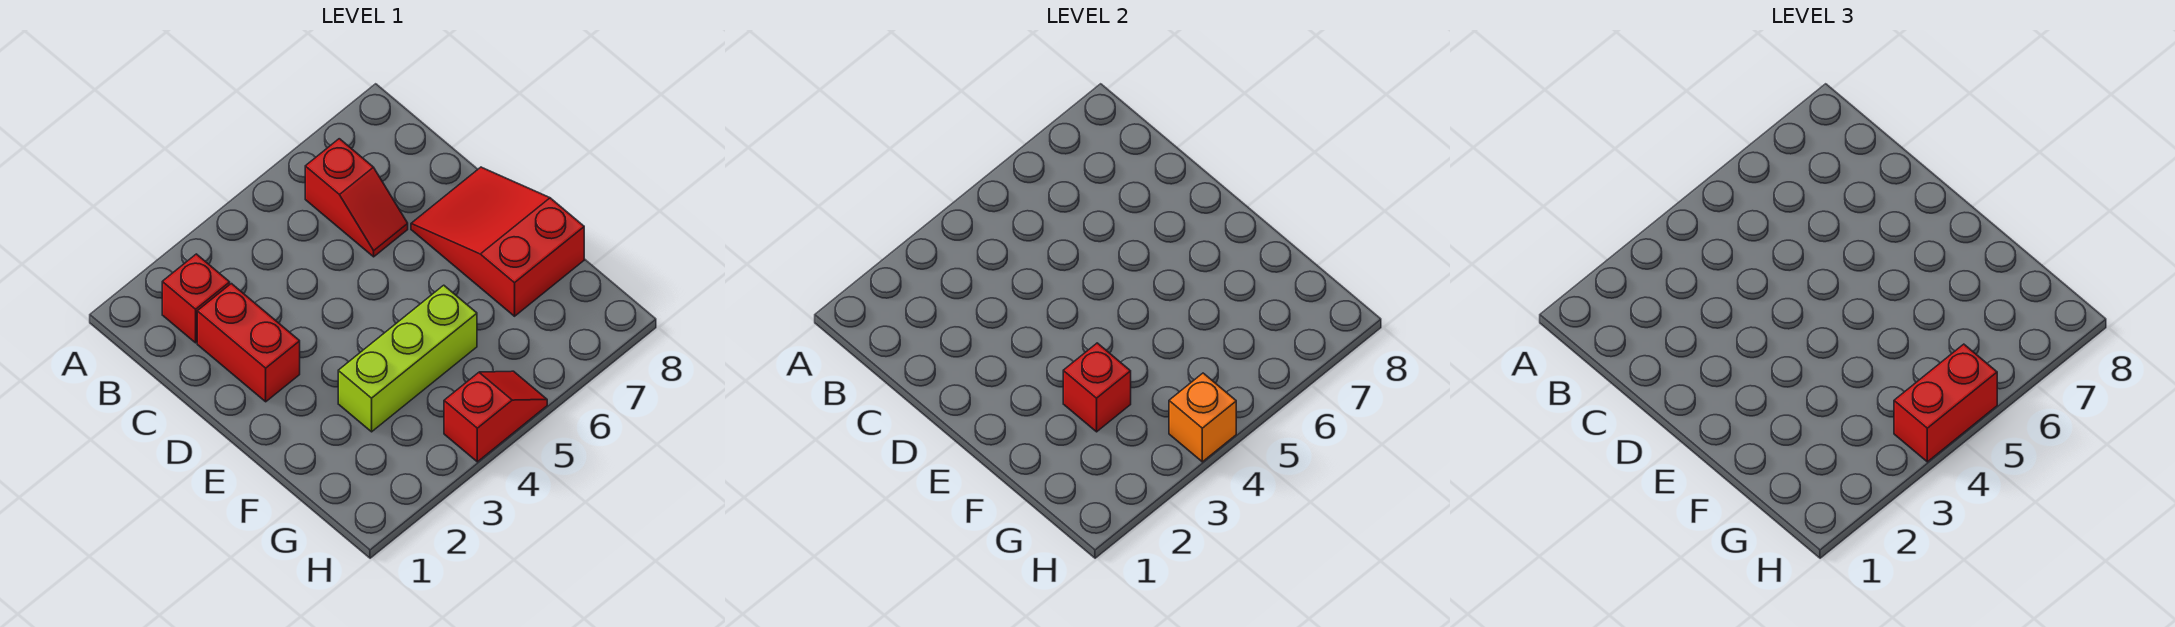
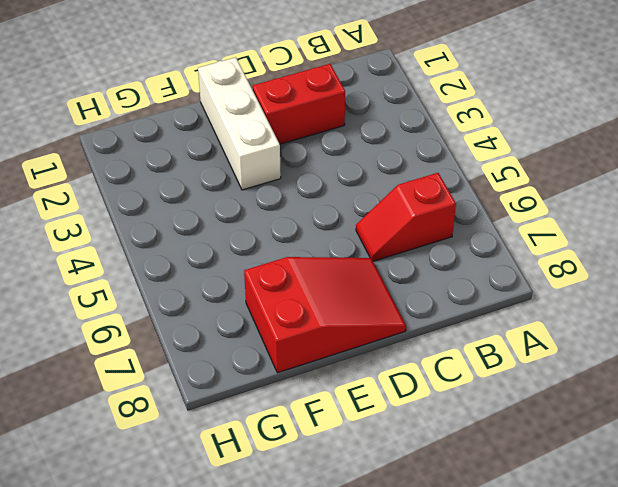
white brick E1:E3 level 1 -> none
none -> red brick B2 level 1
none -> lime brick F3:F5 level 1

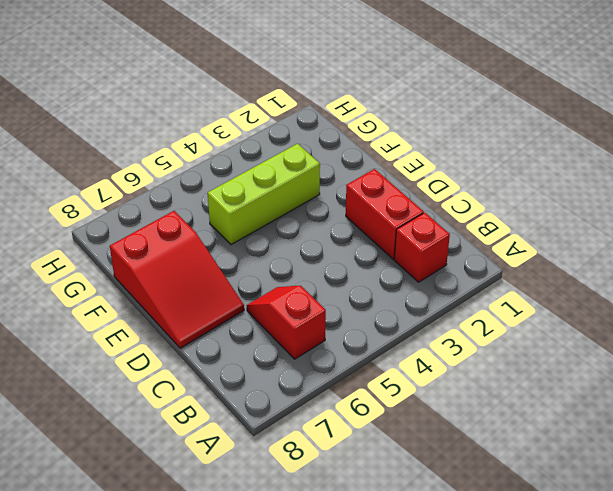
none -> red slope H4:H5 level 1 top 4
none -> red brick F3 level 2

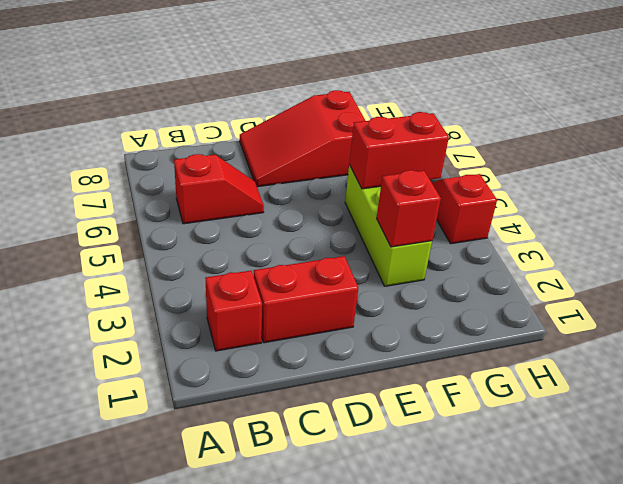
red brick F5:G5 level 2 -> red brick H4:H5 level 3
none -> orange brick H4 level 2

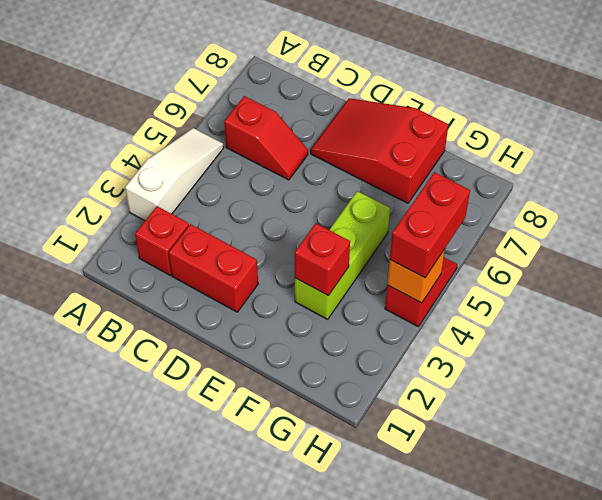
white slope A3:A5 level 1 top 3 -> none

